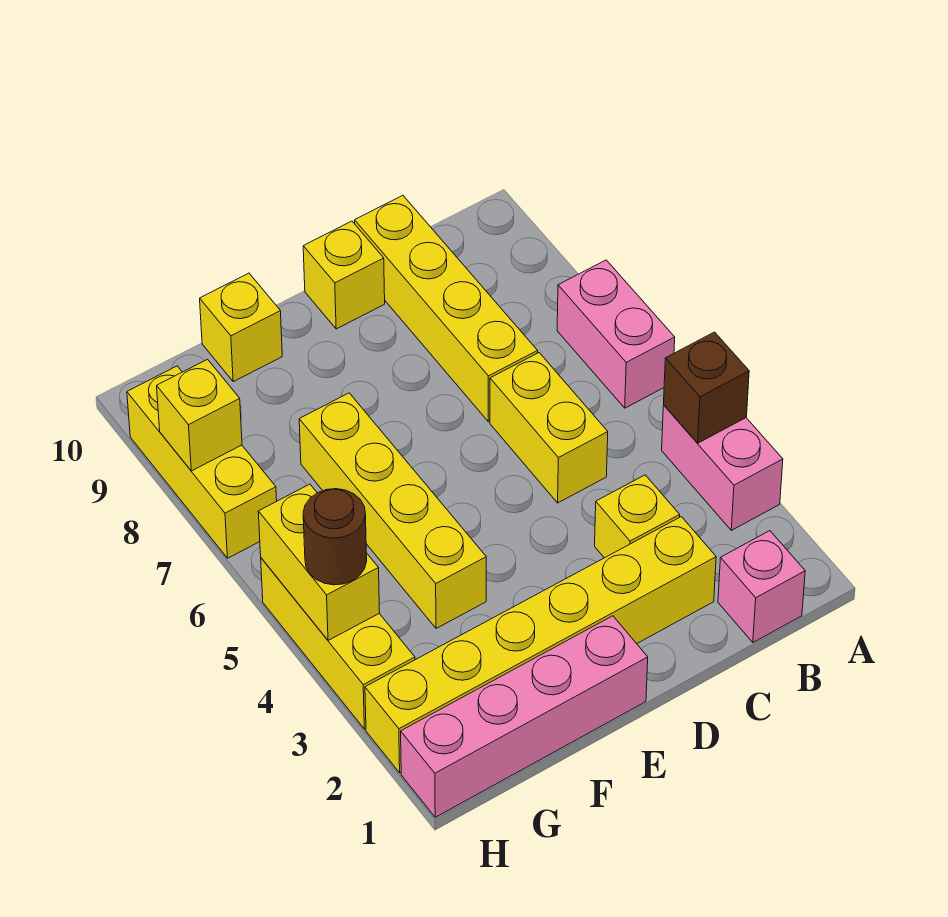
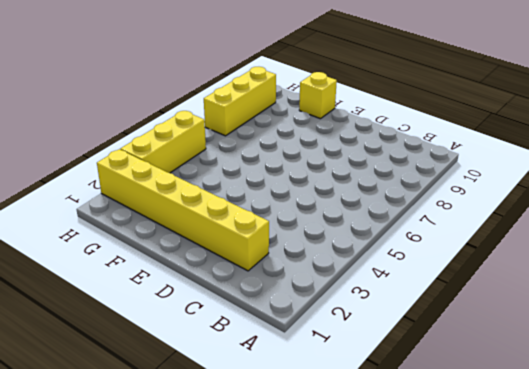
none -> pink brick A3:A4 level 1
none -> pink brick A6:A7 level 1
none -> pink brick B1 level 1

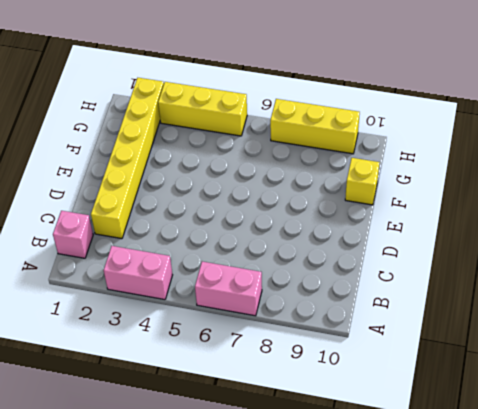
none -> yellow brick C3 level 1
none -> yellow brick C5:C6 level 1
none -> yellow brick C7:C10 level 1

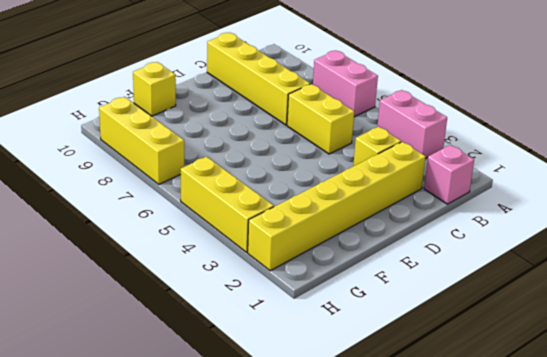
none -> yellow brick D10 level 1
none -> pink brick E1:H1 level 1
none -> yellow brick F4:F7 level 1

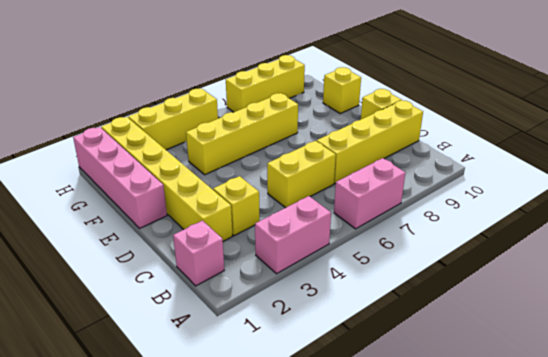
none -> brown brick A4 level 2
none -> yellow brick H4:H5 level 2
none -> yellow brick H8 level 2

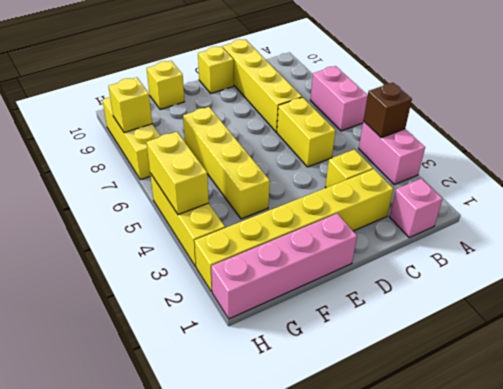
none -> brown round brick H4 level 3

